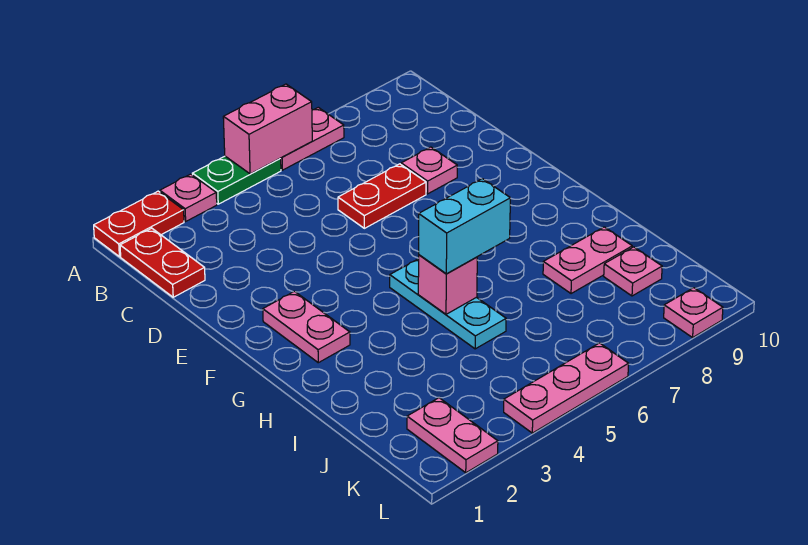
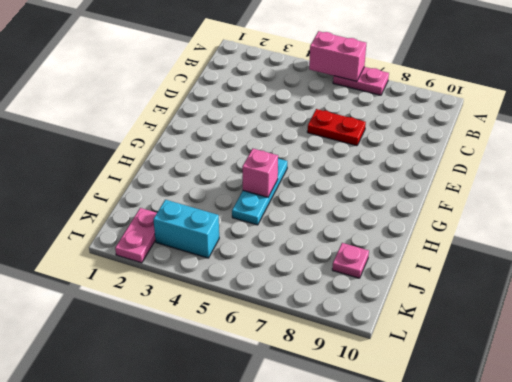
cyan brick K3:K4 level 1 -> cyan brick H5:H6 level 3
none -> red plate A1:A2 level 1
none -> pink plate A3 level 1
none -> green plate A4:A5 level 1

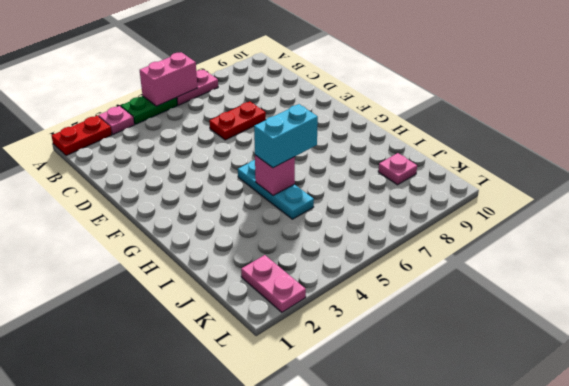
none -> red plate B1:C1 level 1
none -> pink plate D8 level 1
none -> pink plate F2:G2 level 1

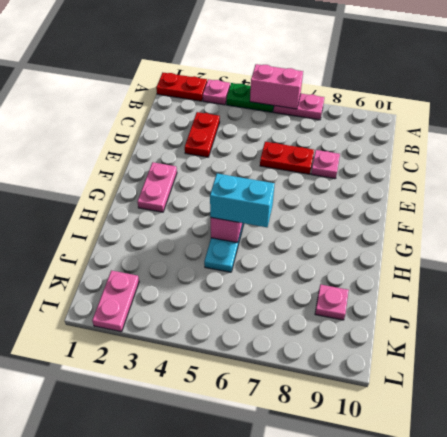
red plate C3:D3 level 1 -> red plate B1:C1 level 1
none -> pink plate I8:I9 level 1
none -> pink plate L4:L6 level 1
none -> pink plate L9 level 1

